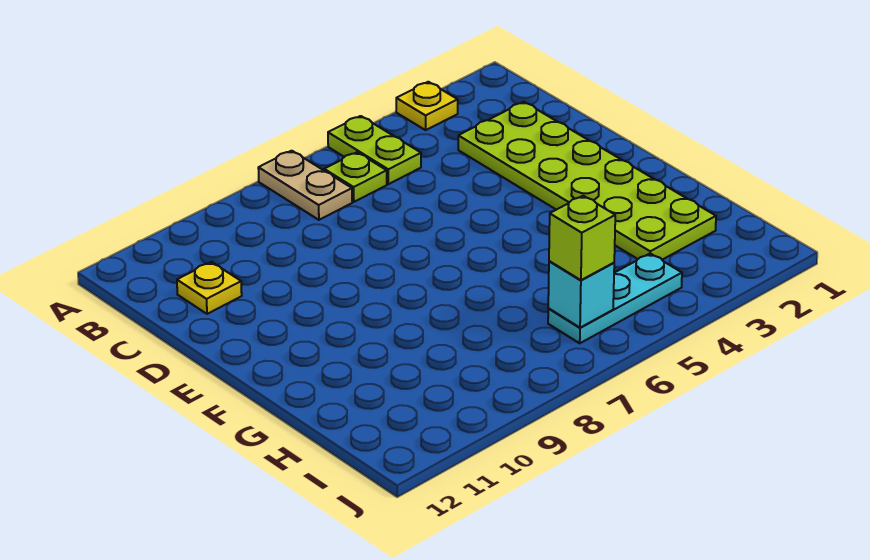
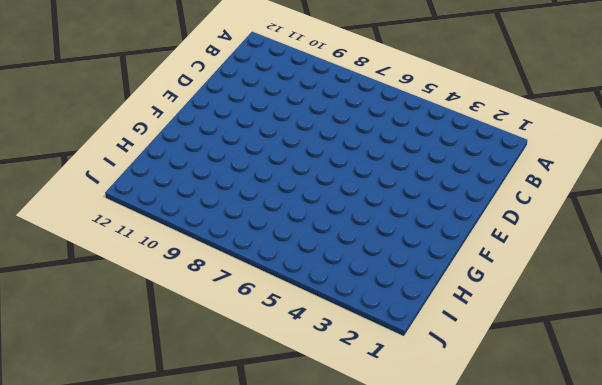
none -> yellow plate A3 level 1
none -> lime plate A5:B5 level 1

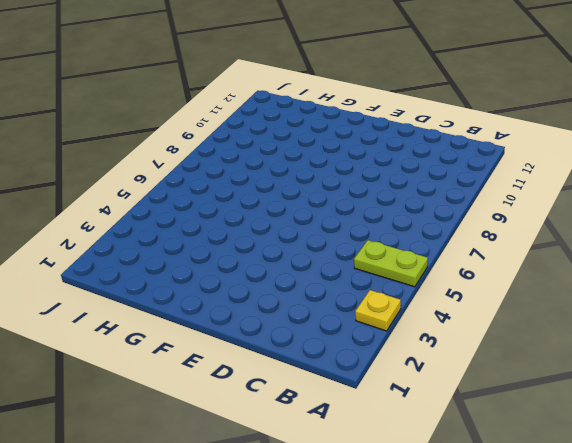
none -> tan plate A7:B7 level 1
none -> lime plate B6 level 1

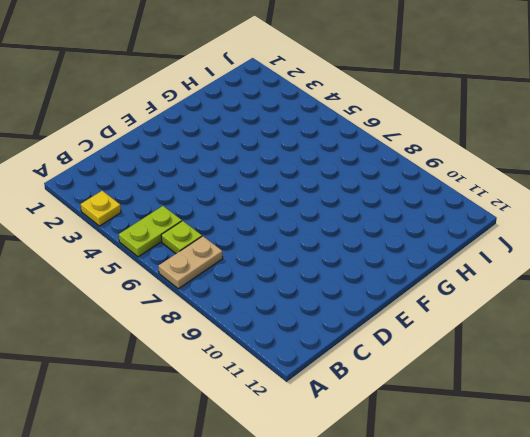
none -> lime plate C2:H3 level 1
none -> yellow plate C11 level 1

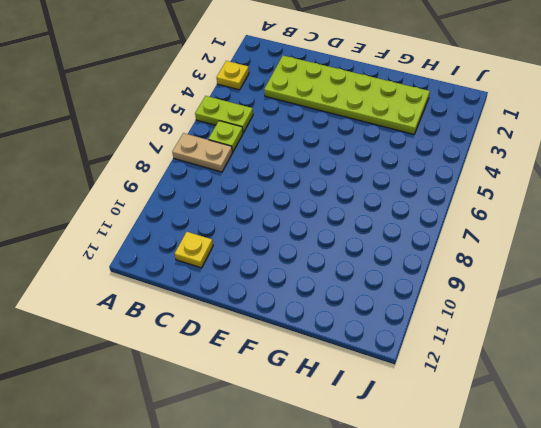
none -> cyan plate I4:I6 level 1
none -> cyan brick I6 level 2

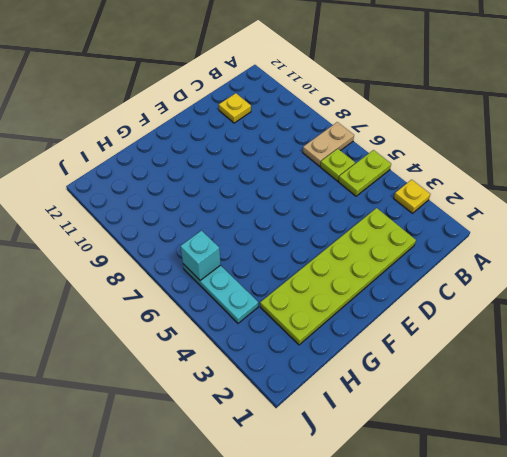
none -> lime brick I6 level 3

